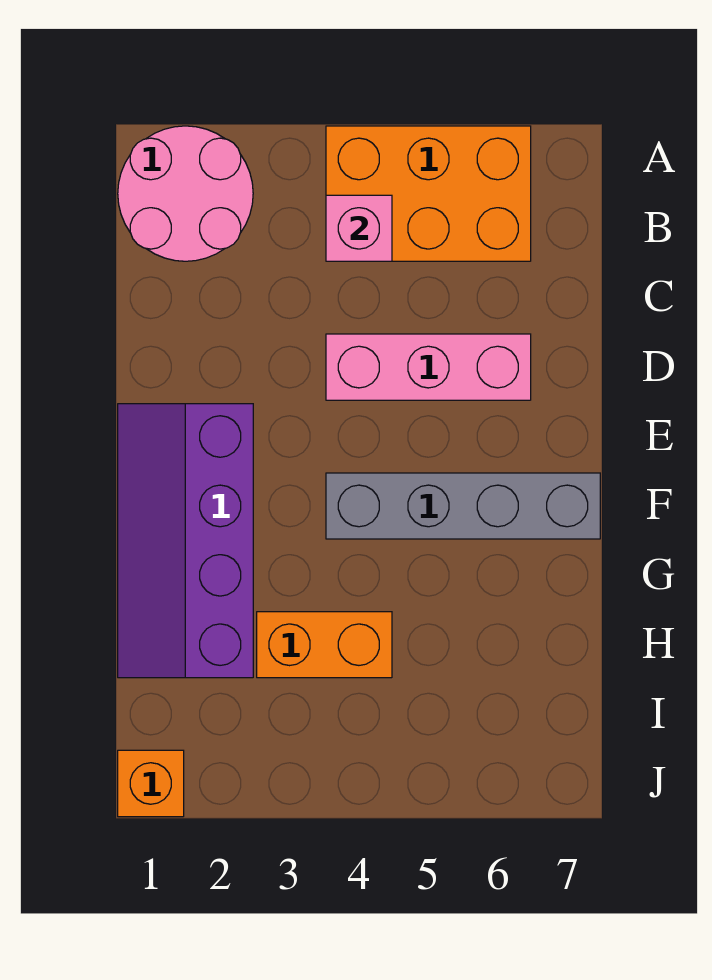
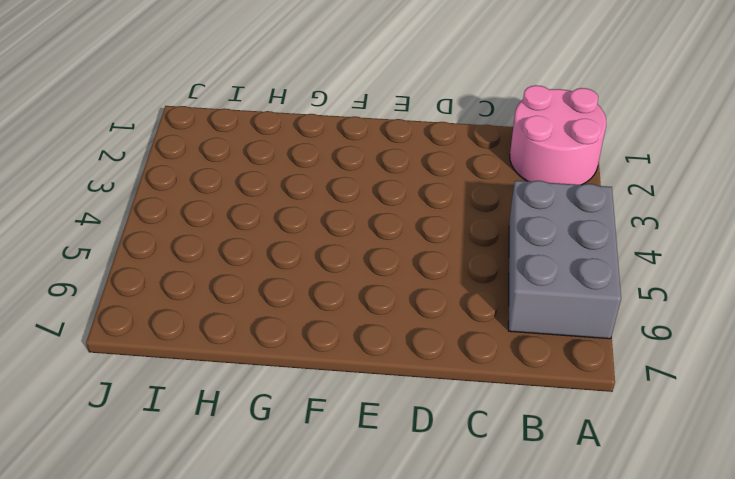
grey brick A4:B6 level 1 -> orange brick A4:B6 level 1
none -> pink brick D4:D6 level 1
none -> purple slope E1:H2 level 1 top 2

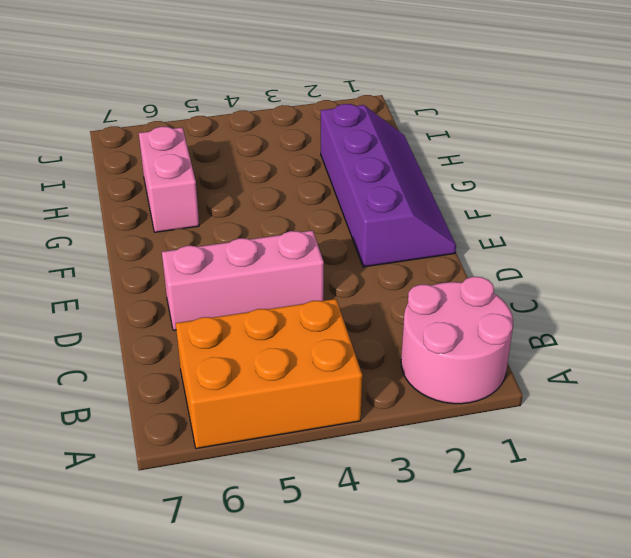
pink brick G6:H6 level 1 -> none
none -> grey brick F4:F7 level 1
none -> orange brick H3:H4 level 1

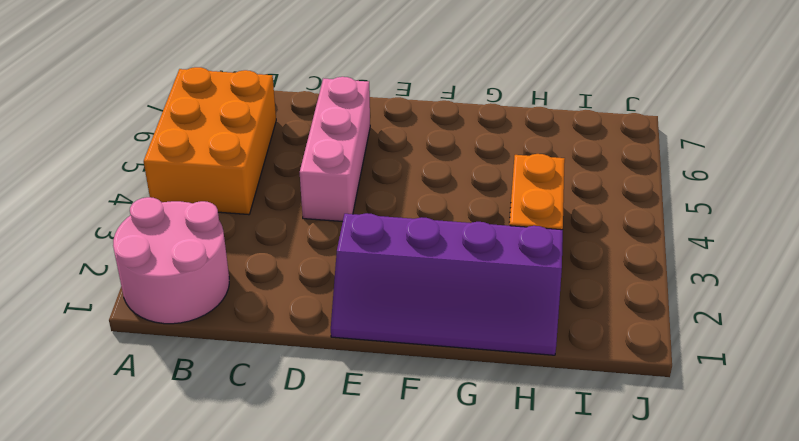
none -> grey brick F4:F7 level 1
none -> orange brick J1 level 1

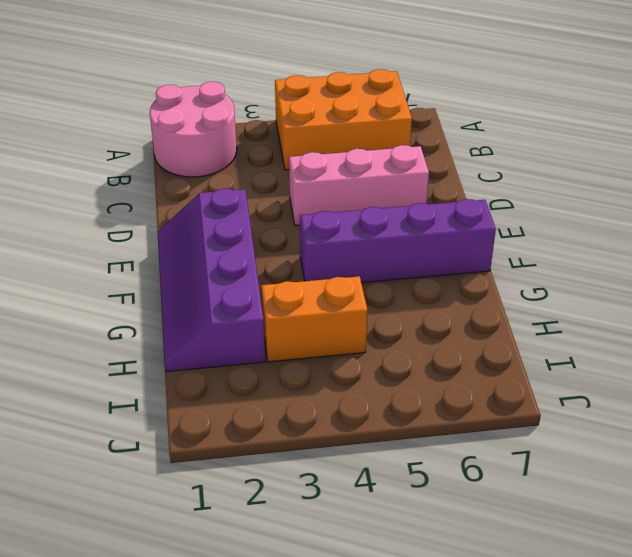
purple brick F4:F7 level 1 -> grey brick F4:F7 level 1
none -> orange brick J1 level 1
none -> pink brick B4 level 2

